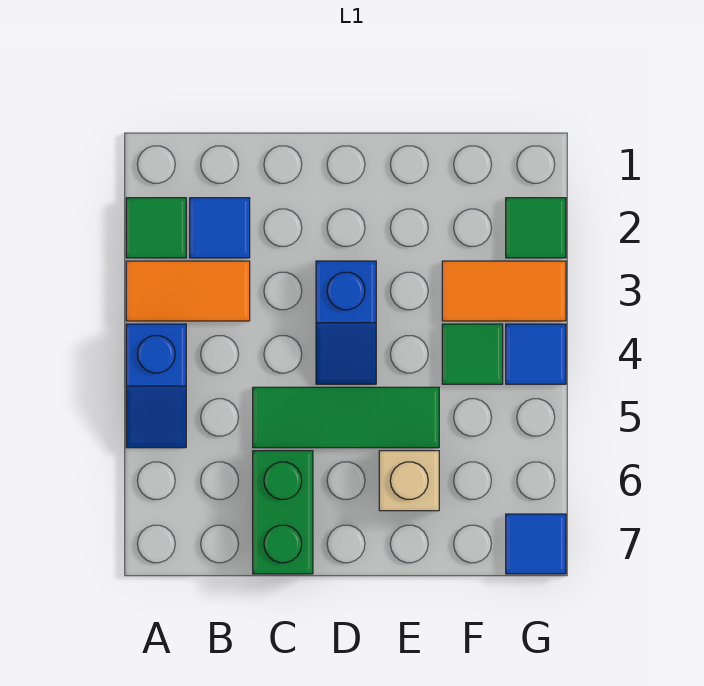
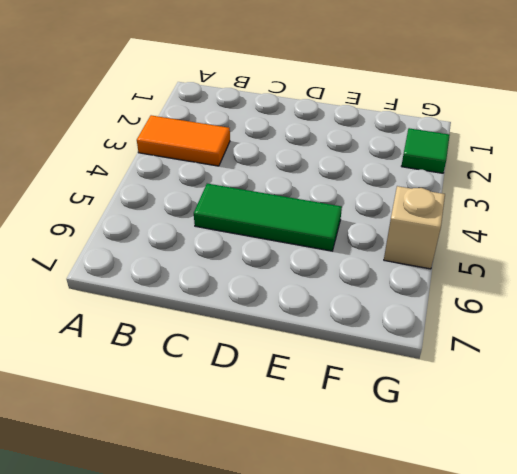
tan brick G5 level 1 -> tan brick E6 level 1
none -> green tile A2 level 1
none -> blue slope A4:A5 level 1 top 4
none -> blue tile B2 level 1

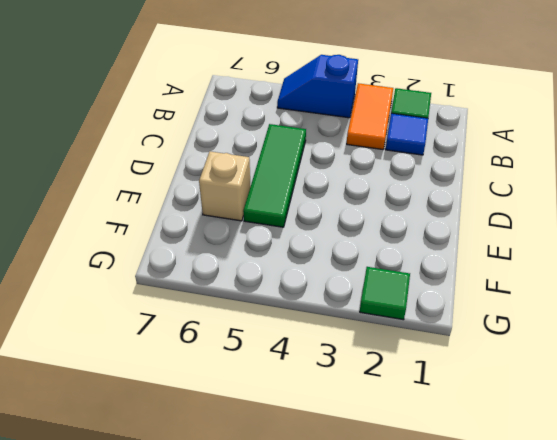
none -> green brick C6:C7 level 1
none -> blue slope D3:D4 level 1 top 3
none -> orange tile F3:G3 level 1

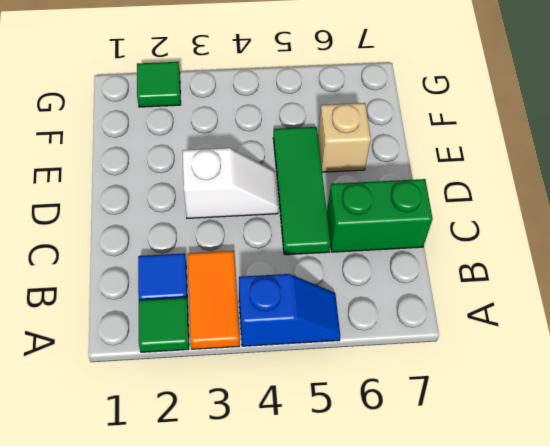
white slope D3:D4 level 1 top 3 -> blue slope D3:D4 level 1 top 3
none -> orange tile F3:G3 level 1
none -> green tile F4 level 1
none -> blue tile G4 level 1

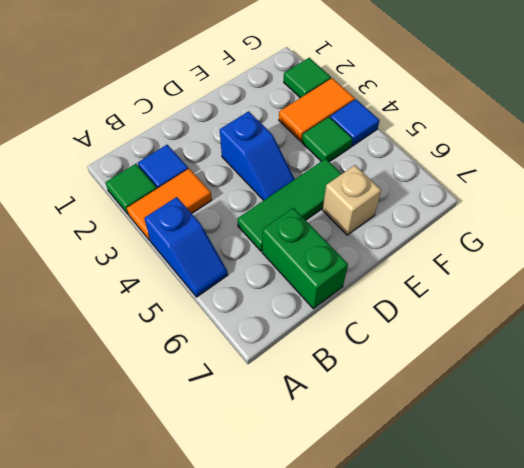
none -> blue tile G7 level 1

